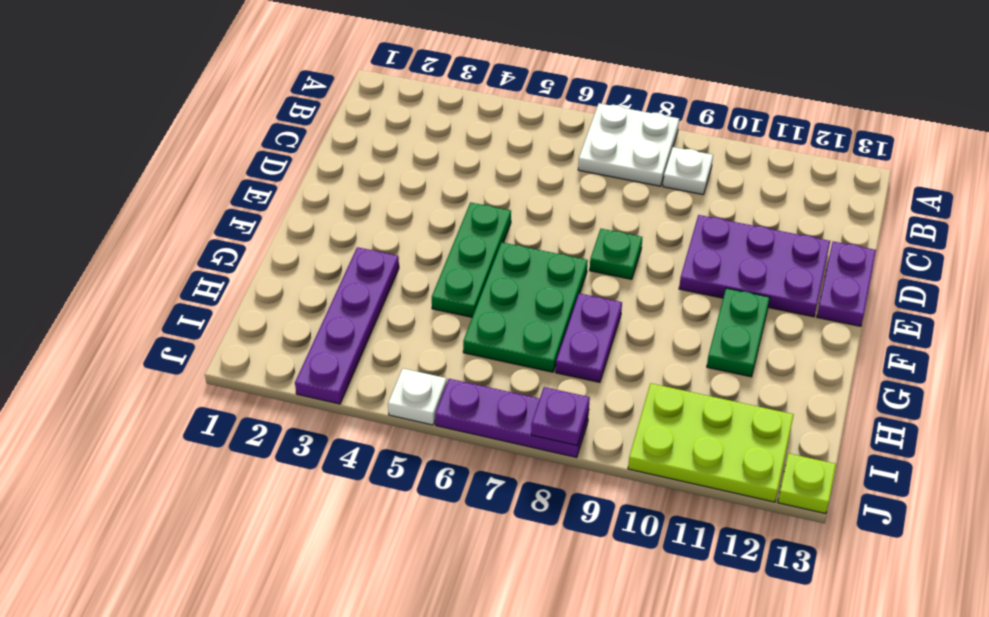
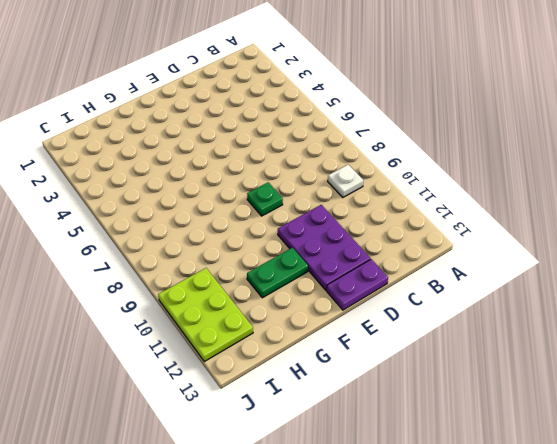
none -> white plate A7:B8 level 1
none -> green plate E5:G5 level 1
none -> green plate F6:H7 level 1

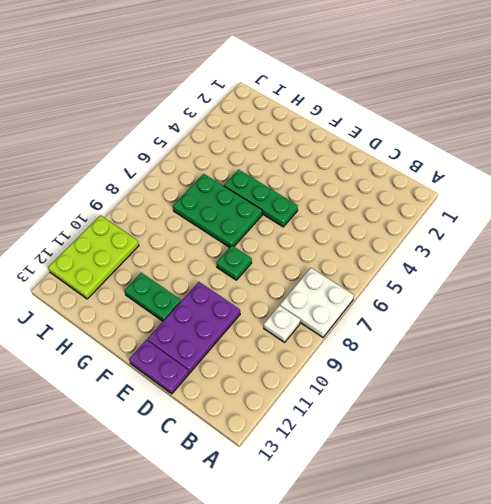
none -> purple plate G3:J3 level 1
none -> purple plate G8:H8 level 1
none -> white plate J5 level 1

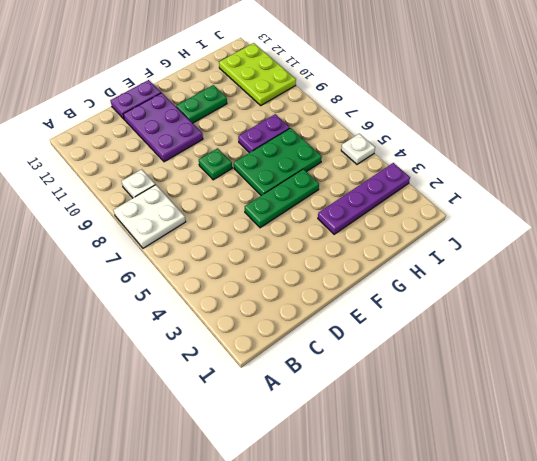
none -> purple plate J6:J8 level 1
none -> lime plate J13 level 1
none -> purple plate J8 level 2

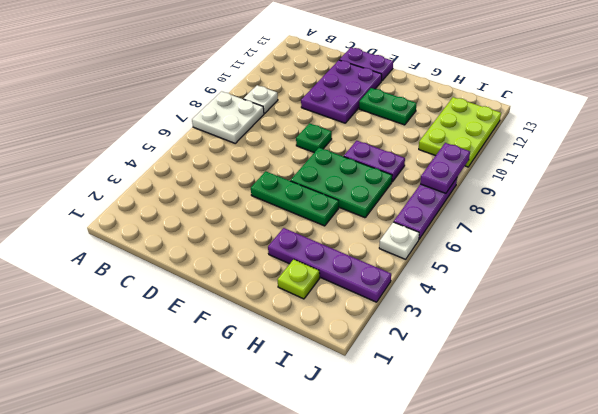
lime plate H2 level 1 -> lime plate J13 level 1
purple plate J8:J9 level 2 -> purple plate J8 level 2

